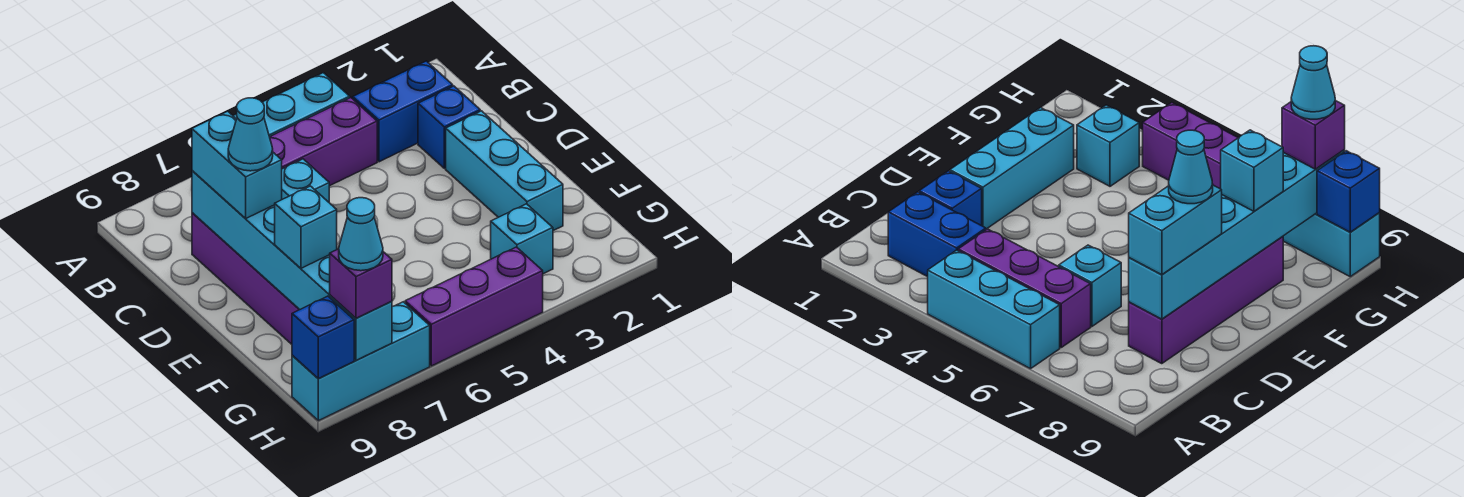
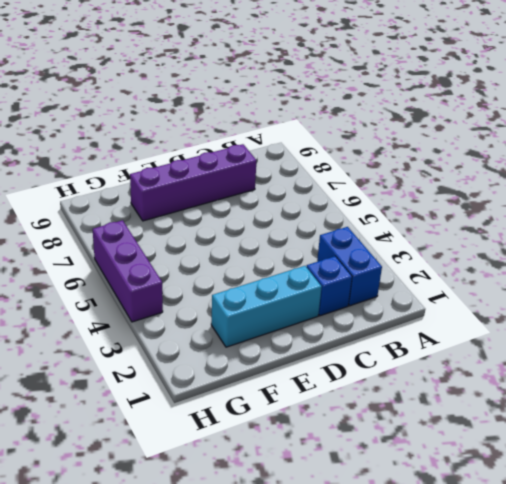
none -> cyan brick A4:A6 level 1
none -> purple brick B4:B6 level 1
none -> cyan brick C6 level 1

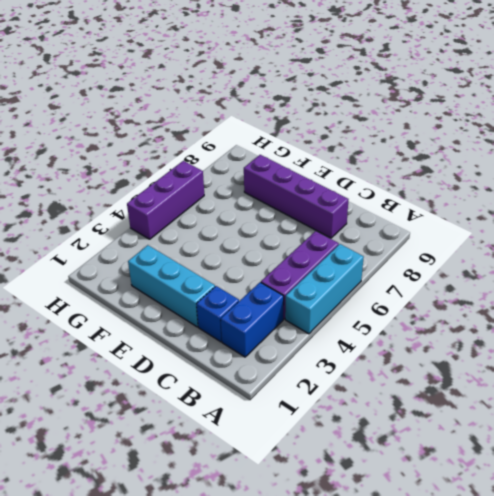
none -> cyan brick C6 level 1
none -> cyan brick G3 level 1
none -> cyan brick H7:H9 level 1

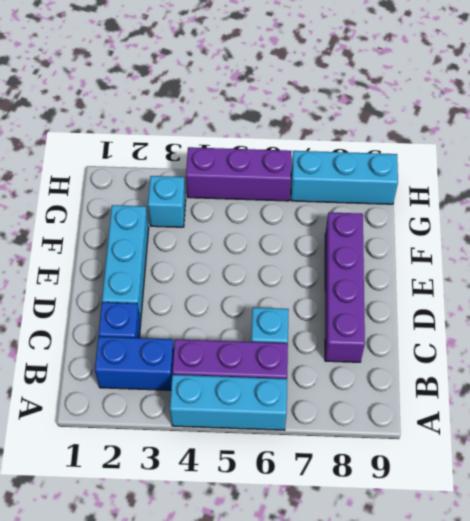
none -> cyan brick C8:H8 level 2
none -> blue brick H9 level 2
none -> cyan brick C8:D8 level 3

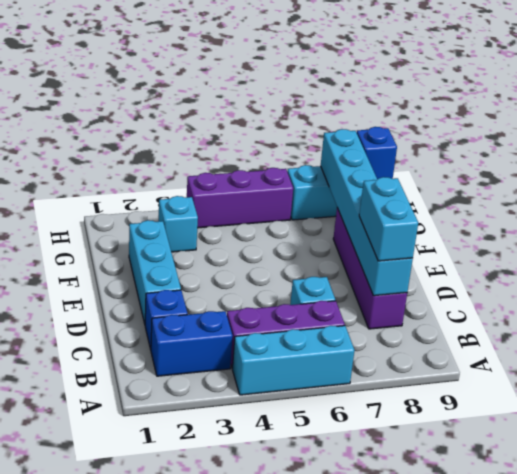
none -> cyan brick F8 level 3
none -> purple brick H8 level 3
none -> cyan cone D8 level 4

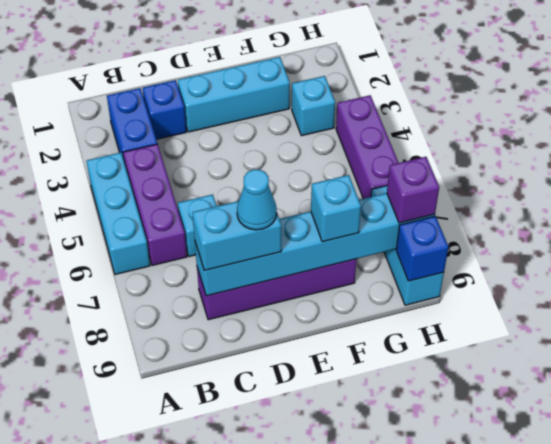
none -> cyan cone H8 level 4

